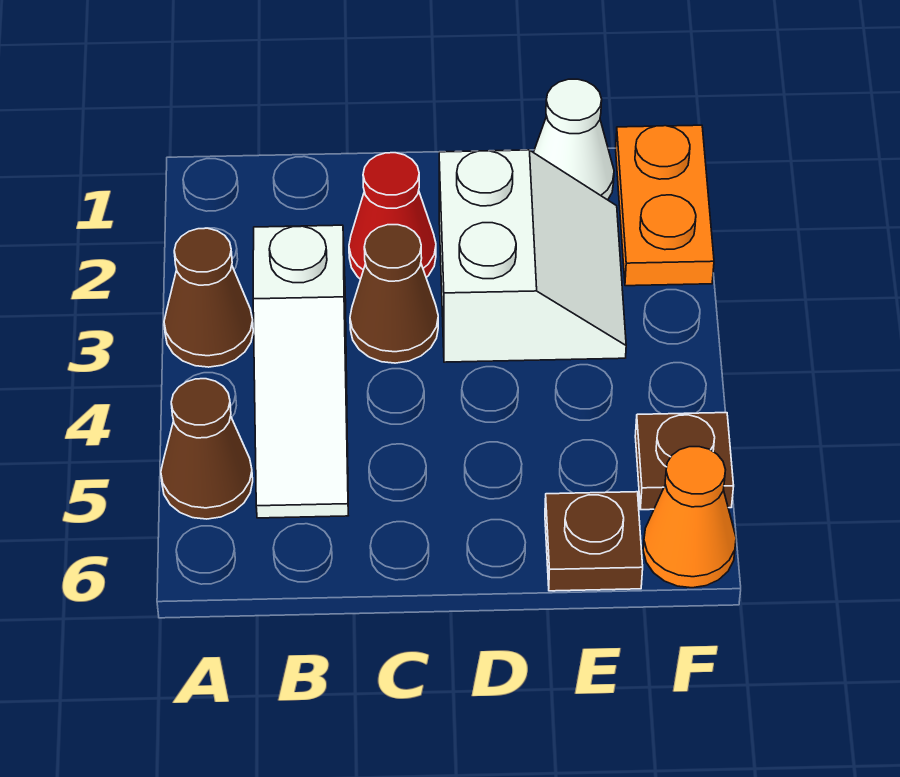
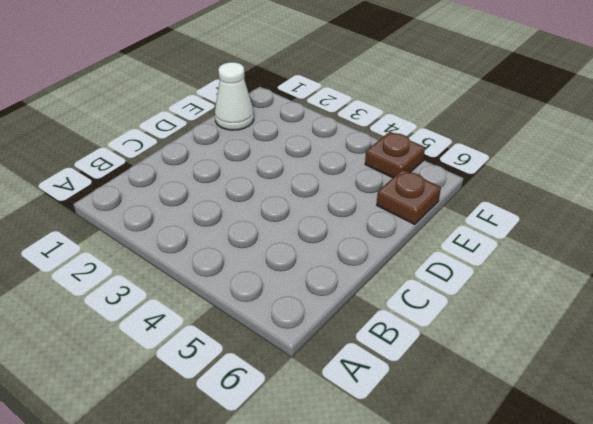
none -> brown cone A3 level 1
none -> brown cone A5 level 1

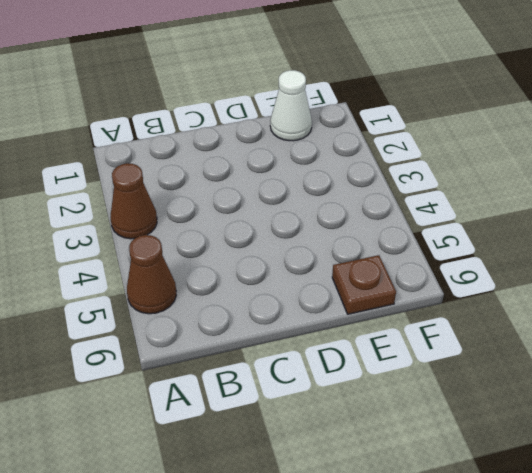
none -> white slope B3:B5 level 1 top 3
none -> red cone C2 level 1

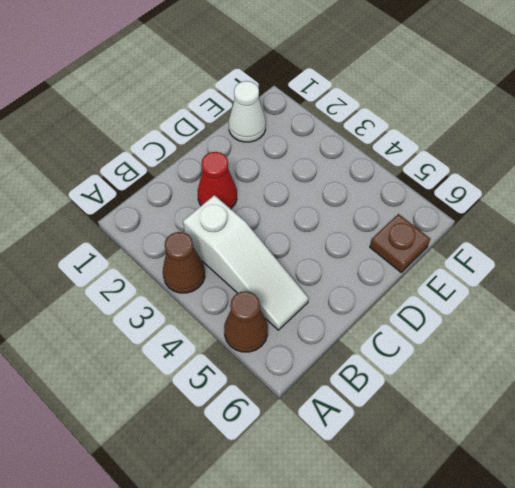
none -> brown cone C3 level 1
none -> white slope D2:E3 level 1 top D

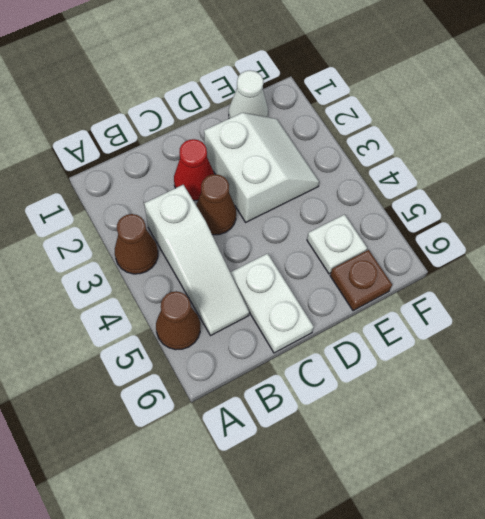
white plate C5:C6 level 1 -> none
white plate E5 level 1 -> none
none -> orange plate F1:F2 level 1
none -> brown plate F5 level 1

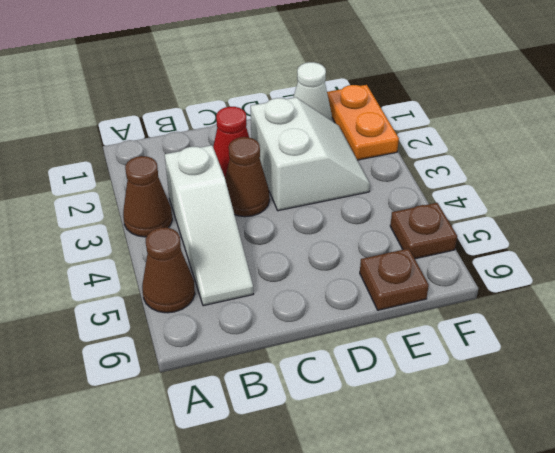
none -> orange cone F6 level 1

